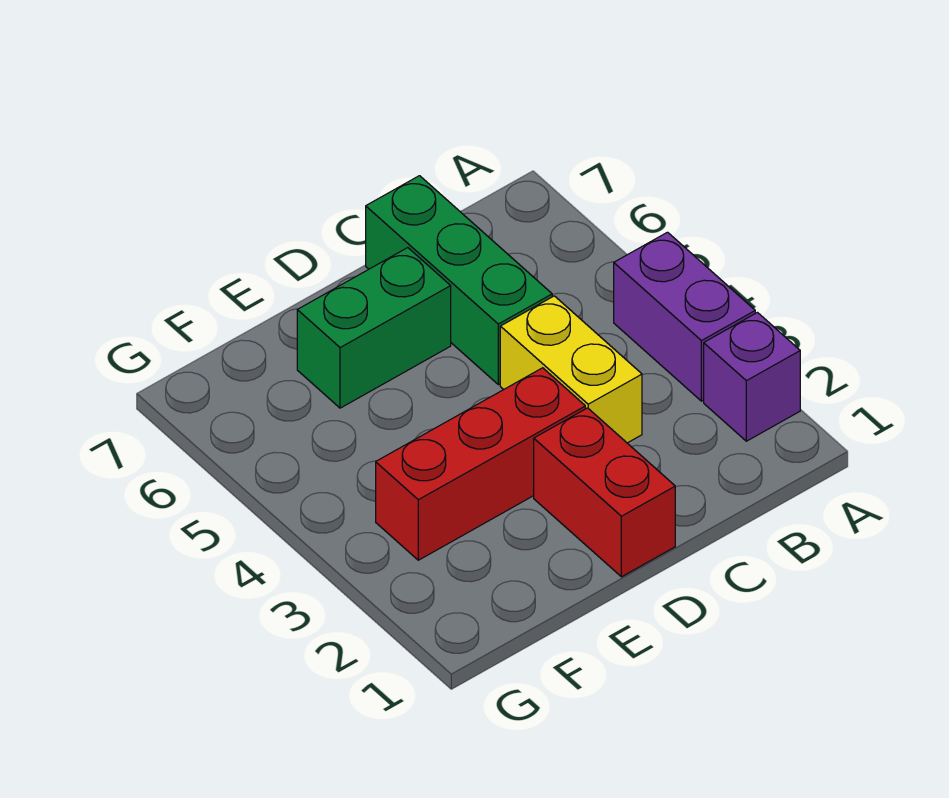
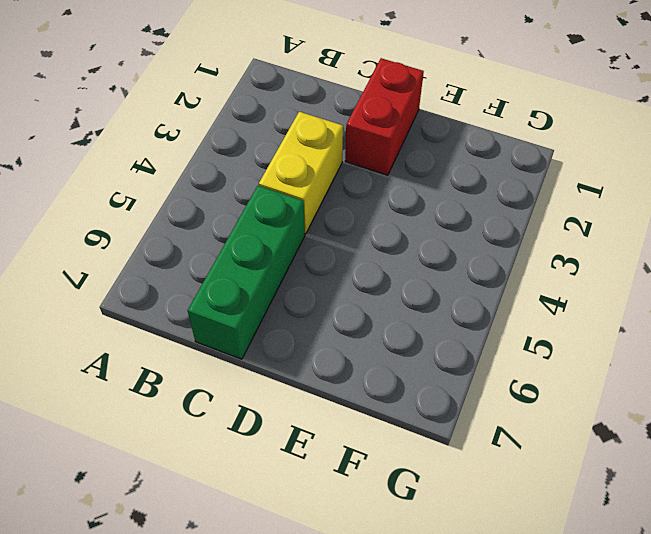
none -> purple brick A2 level 1
none -> purple brick A3:A4 level 1

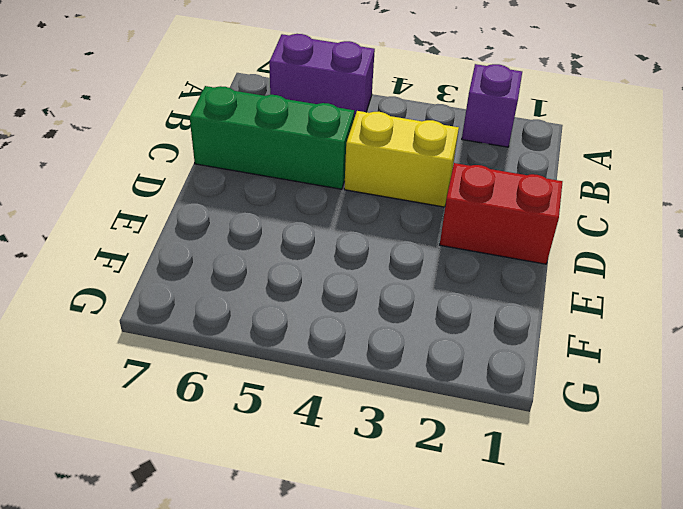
purple brick A5:A6 level 1 -> purple brick A3:A4 level 1
none -> red brick D3:F3 level 1
none -> green brick D6:E6 level 1

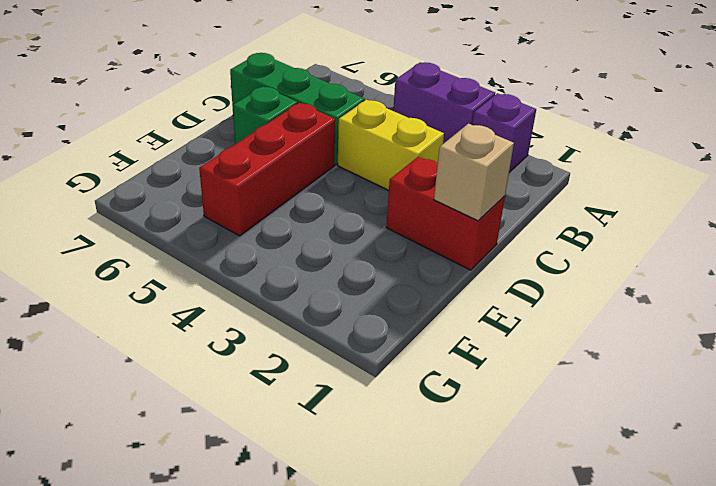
tan brick D1 level 2 -> none
red brick D5:F5 level 1 -> red brick D3:F3 level 1
green brick D6 level 1 -> green brick D6:E6 level 1

